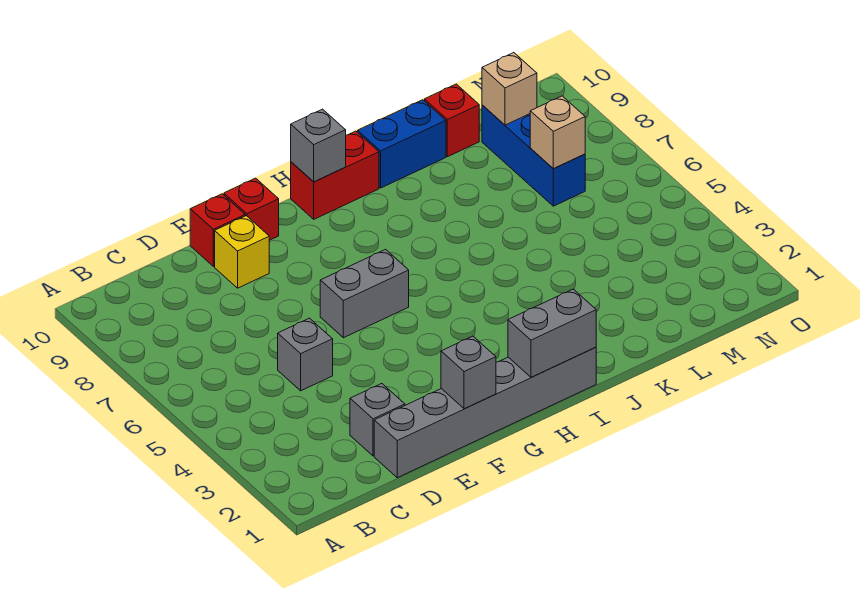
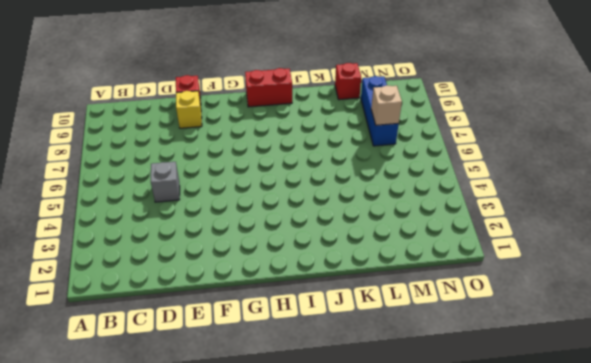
none -> grey brick D1:I1 level 1
none -> grey brick D2 level 1
none -> grey brick F6:G6 level 1

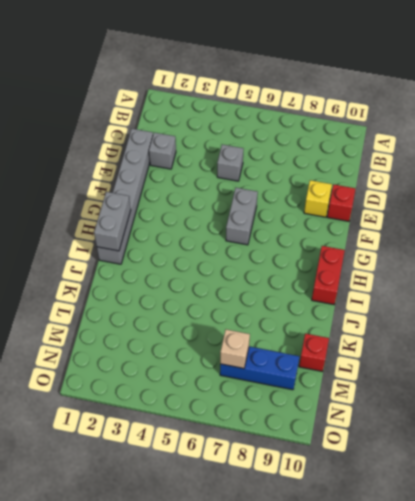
none -> red brick F10 level 1
none -> blue brick J10:K10 level 1
none -> grey brick F1 level 2

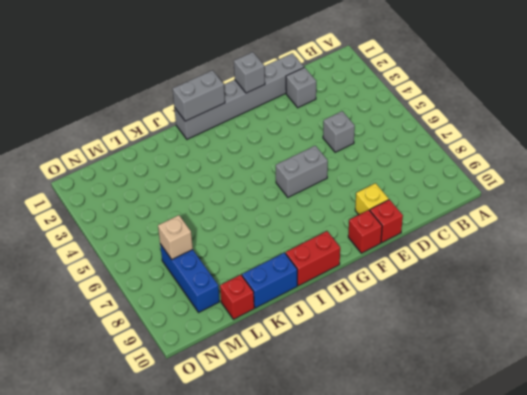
none -> grey brick H10 level 2
none -> tan brick M9 level 2

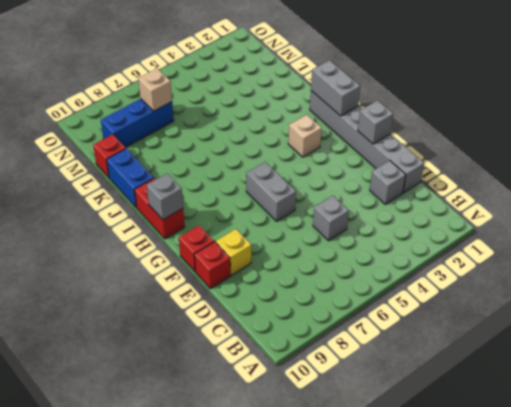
tan brick H3 level 1 -> tan brick M9 level 2

